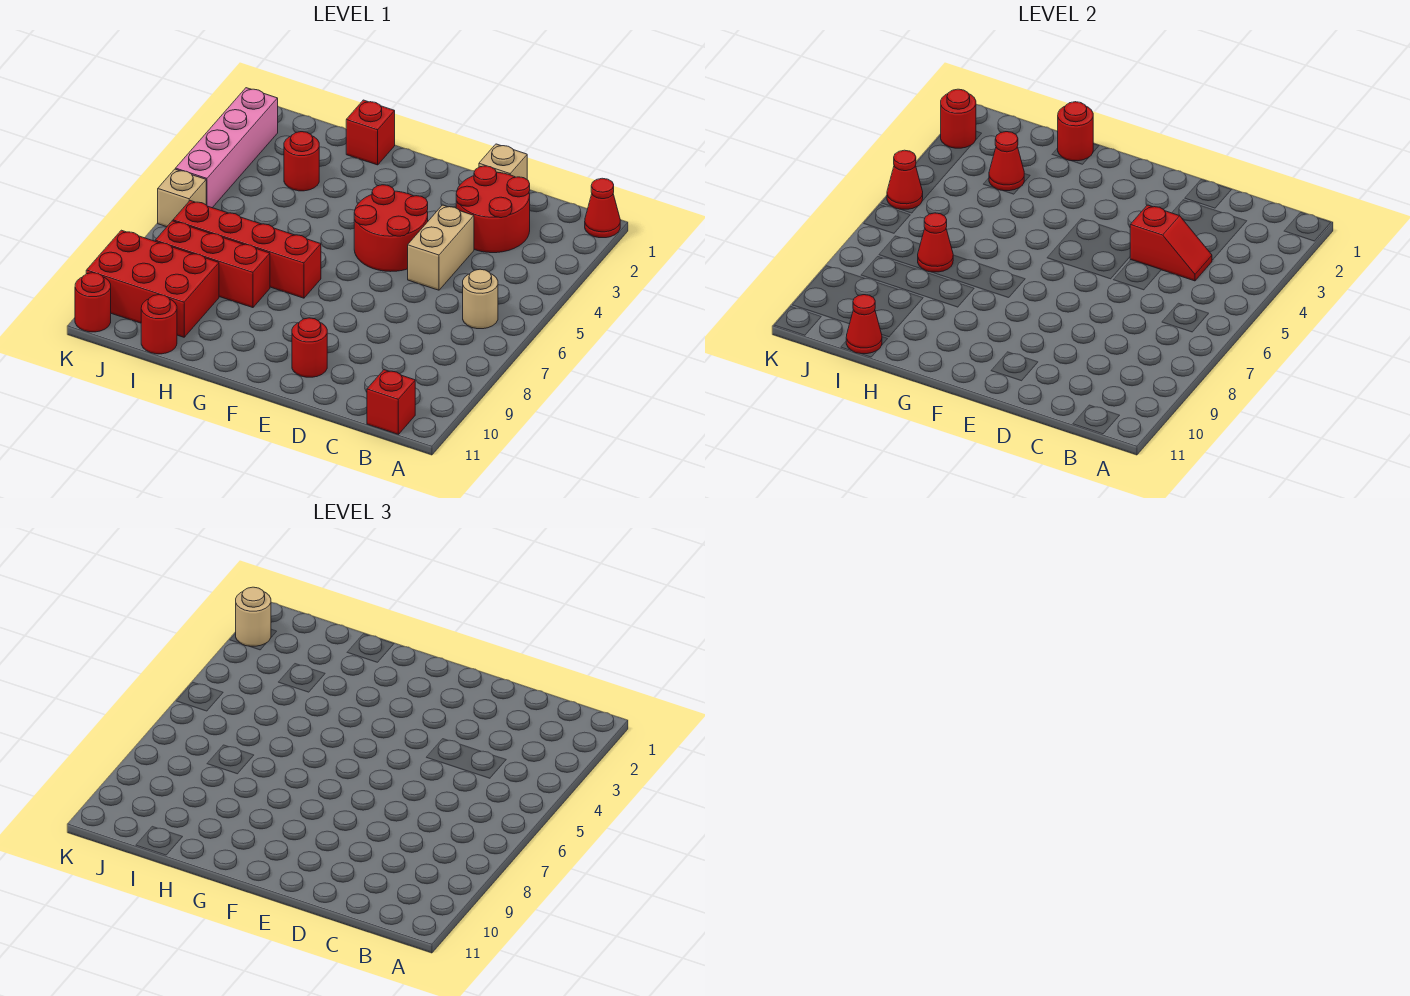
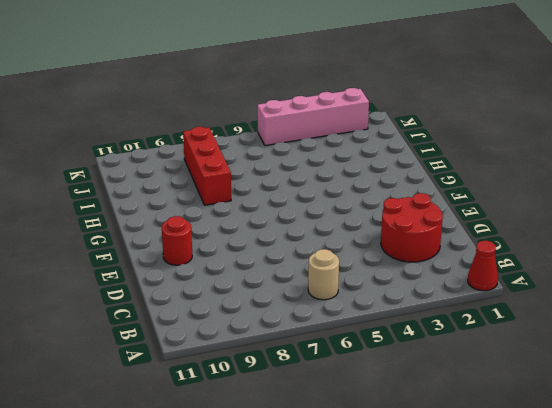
none -> red brick B11 level 1
none -> tan brick D1 level 1
none -> tan brick D4:D5 level 1

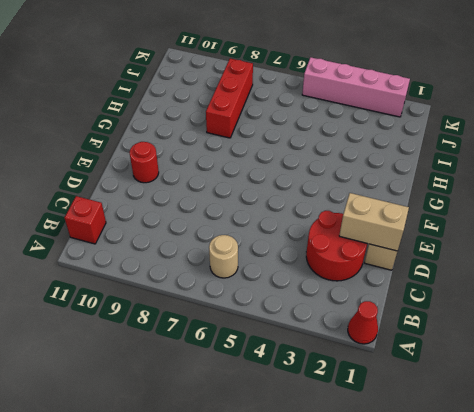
tan brick D1:D2 level 2 -> tan brick D4:D5 level 1
none -> red round brick E4:F5 level 1
none -> red brick G7:J7 level 1
none -> red brick H1 level 1

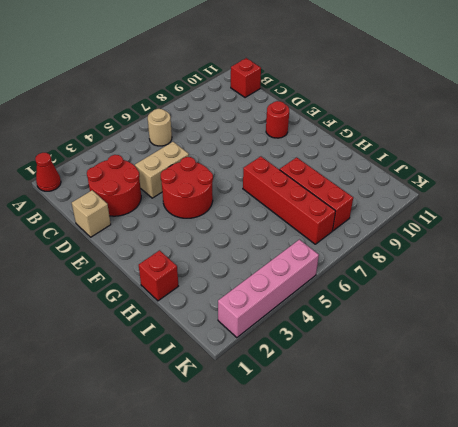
none -> red round brick I3 level 1
none -> red brick I9:K10 level 1
none -> red round brick I11 level 1

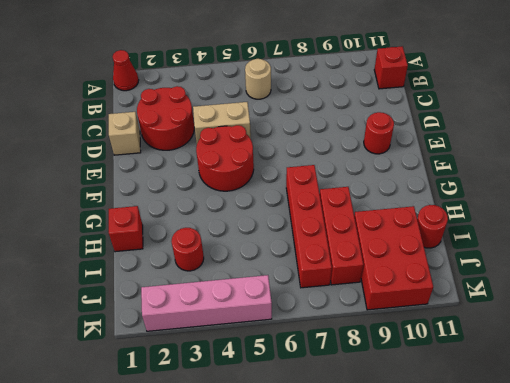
none -> tan brick K6 level 1
none -> red round brick K11 level 1
none -> red slope C4:D4 level 2 top D

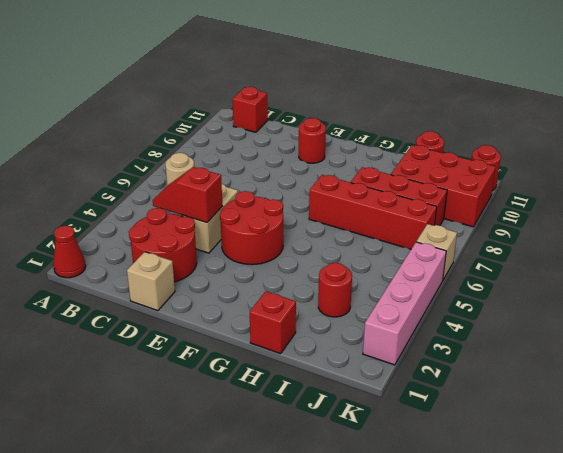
none -> red round brick H1 level 2
none -> red cone I3 level 2
none -> red cone I7 level 2

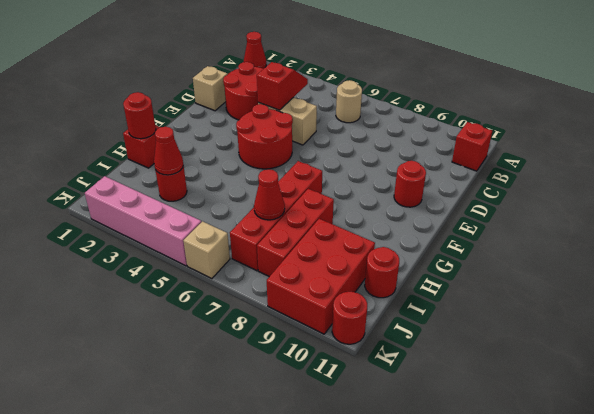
none -> red cone I11 level 2
none -> red round brick K2 level 2
none -> red cone K5 level 2

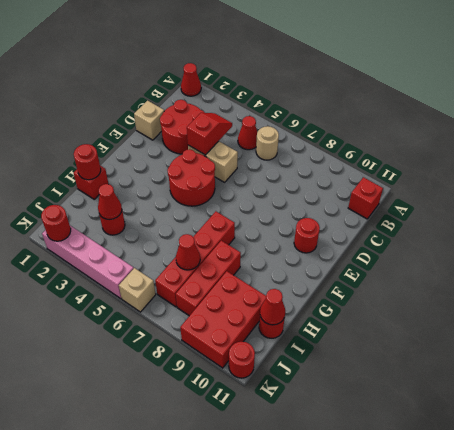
red cone B5 level 1 -> red cone K5 level 2
none -> tan round brick K2 level 3

